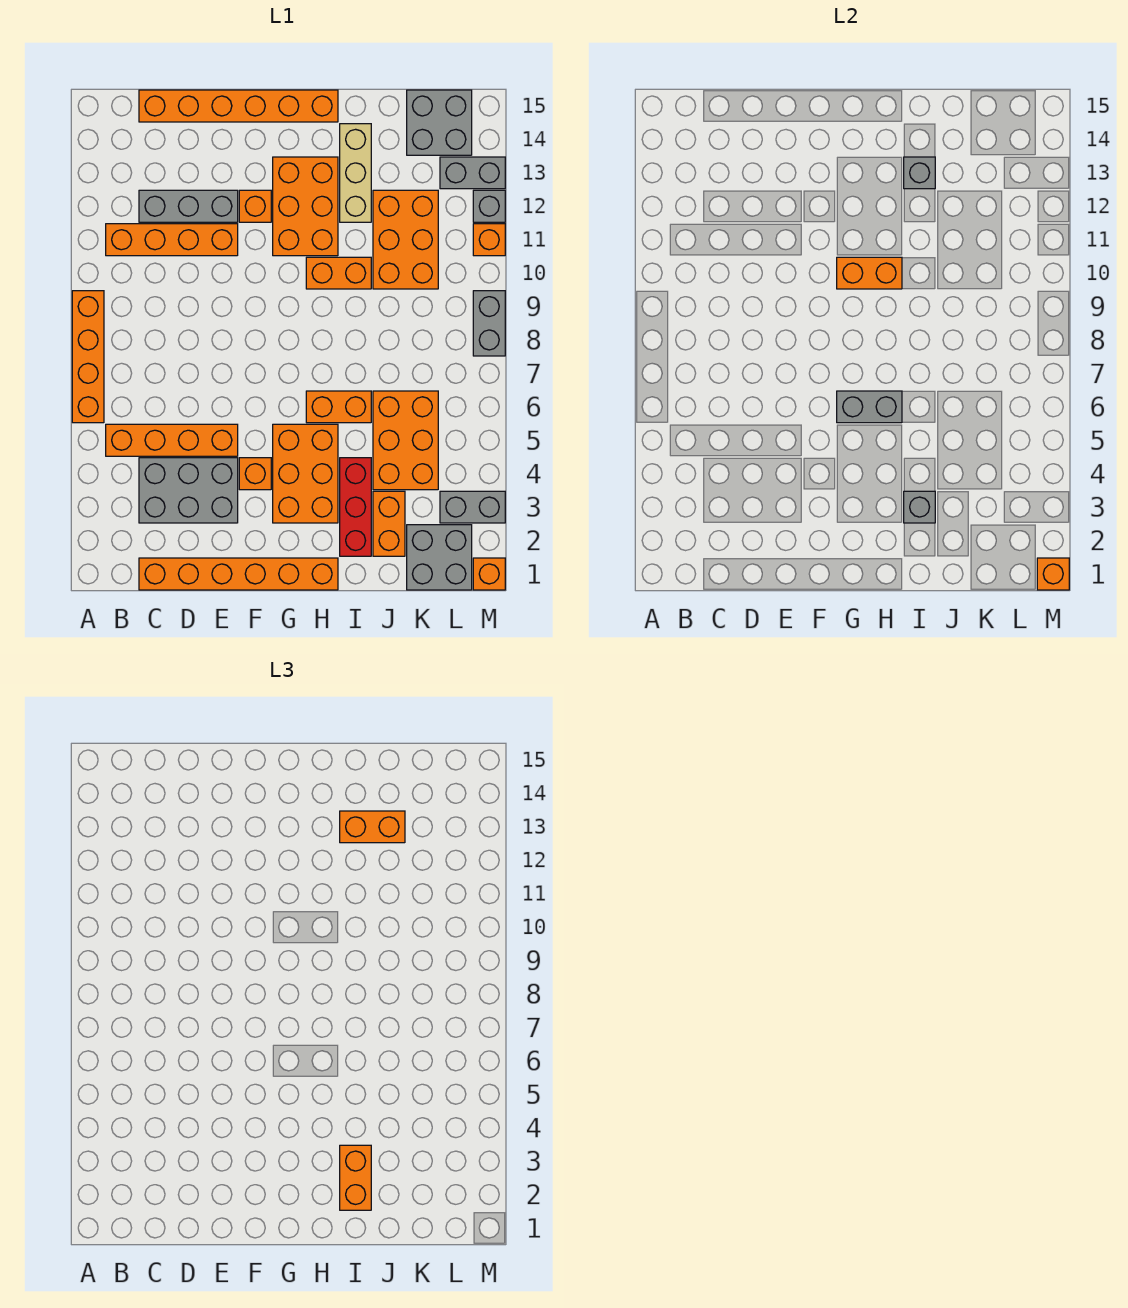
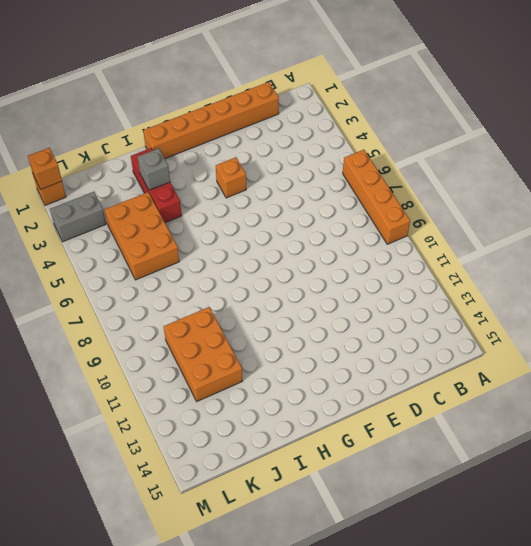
none -> orange brick B5:E5 level 1
none -> orange brick B11:E11 level 1
none -> grey brick C3:E4 level 1
none -> grey brick C12:E12 level 1

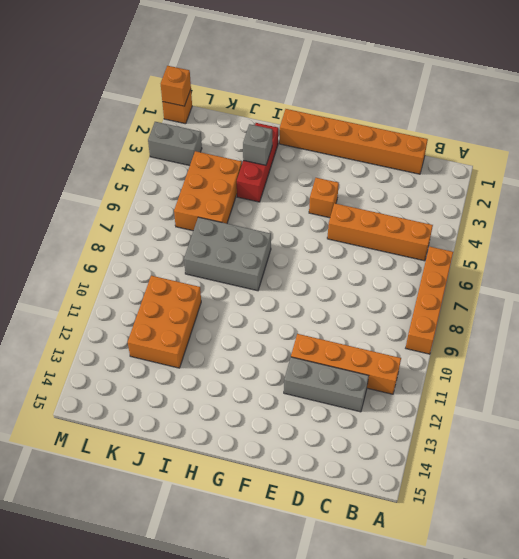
grey brick H7:J8 level 1 -> grey brick C3:E4 level 1
none -> orange brick C15:H15 level 1
none -> orange brick F12 level 1
none -> orange brick G3:H5 level 1
none -> orange brick G11:H13 level 1

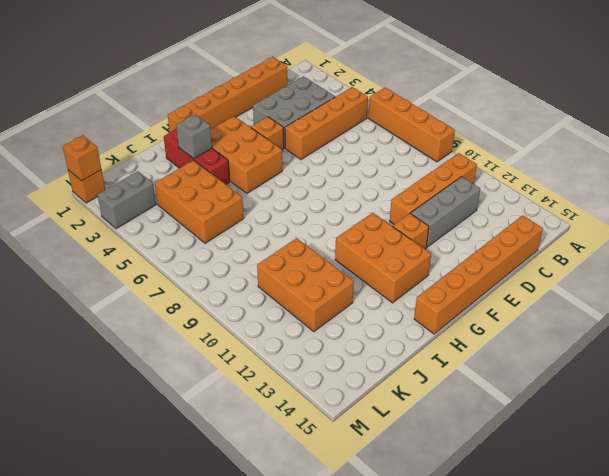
none -> orange brick H6:I6 level 1
none -> orange brick H10:I10 level 1
none -> tan brick I12:I14 level 1
none -> orange brick J2:J3 level 1

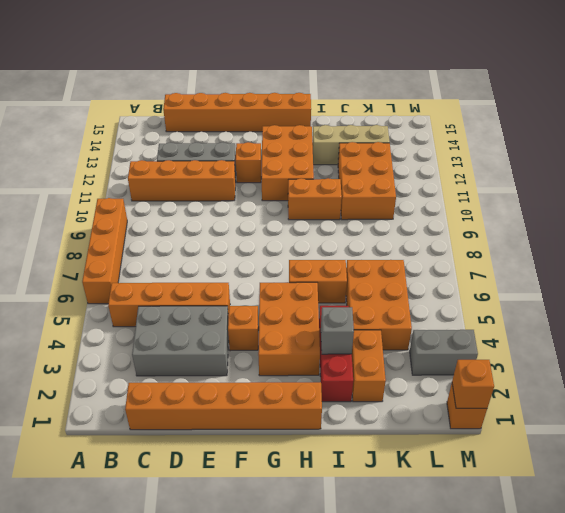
tan brick I13:K13 level 1 -> tan brick I12:I14 level 1
none -> grey brick K1:L2 level 1
none -> grey brick K14:L15 level 1
none -> grey brick L13:M13 level 1
none -> grey brick M8:M9 level 1

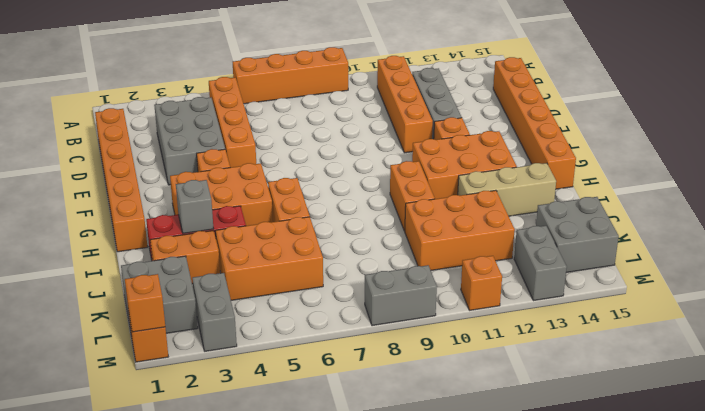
none -> grey brick M12 level 1
none -> grey brick G6:H6 level 2
none -> orange brick G10:H10 level 2
none -> grey brick I13 level 2

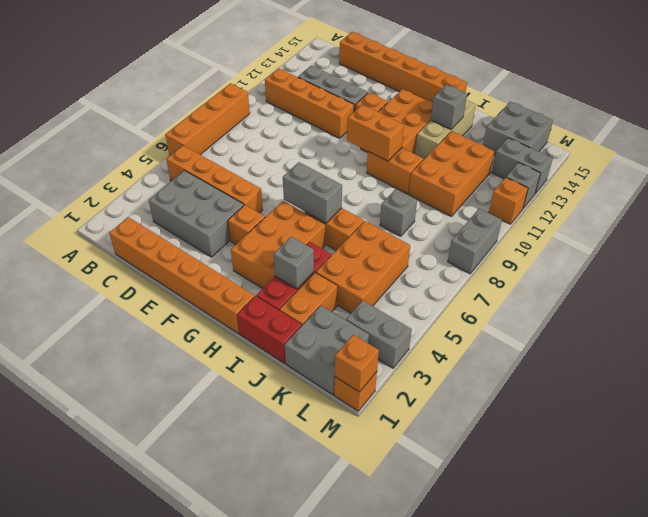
red brick I1:J1 level 1 -> none
grey brick J8 level 1 -> none
none -> orange brick I2:I3 level 3
none -> orange brick I13:J13 level 3

